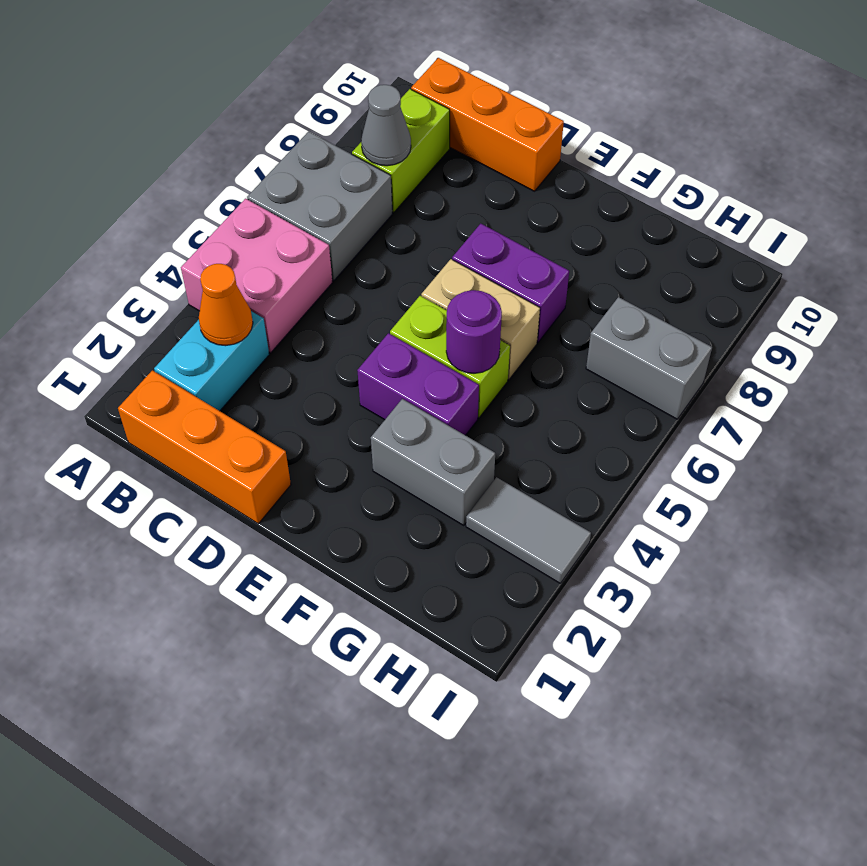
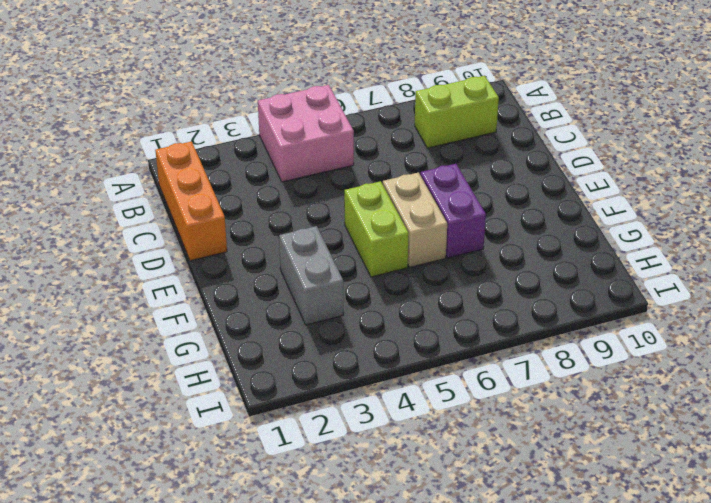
none -> grey brick A6:B7 level 1
none -> cyan brick B2:B3 level 1
none -> orange brick B10:D10 level 1

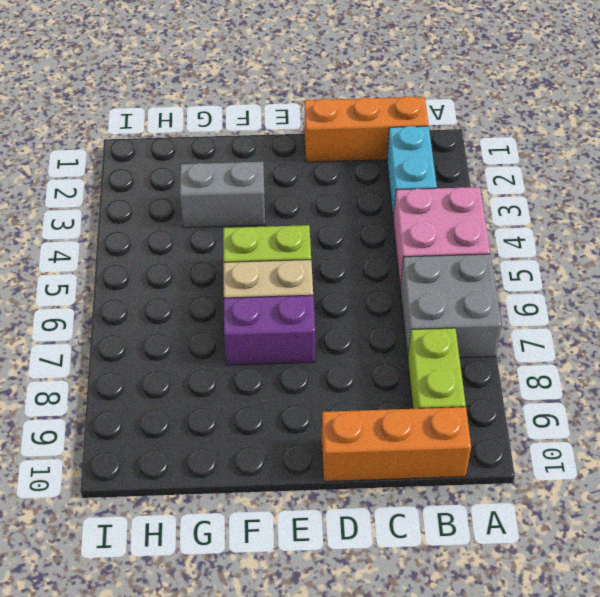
none -> purple brick E4:F4 level 1
none -> grey tile H3:I3 level 1
none -> grey brick H7:I7 level 1

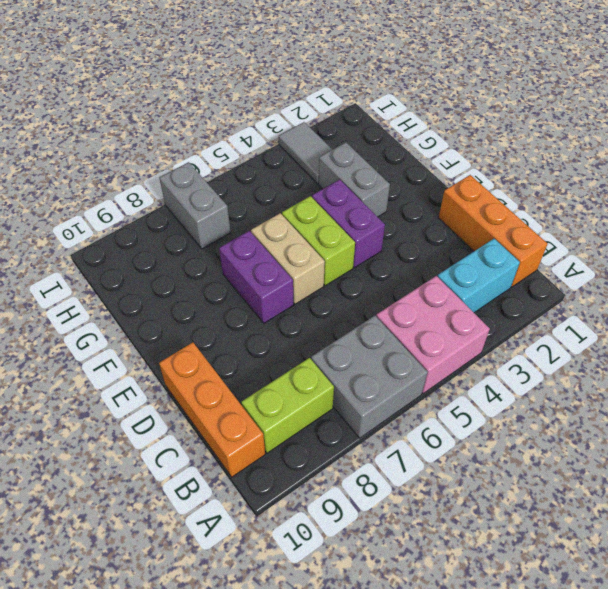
none -> orange cone B3 level 2
none -> grey cone B8 level 2
none -> purple round brick F5 level 2

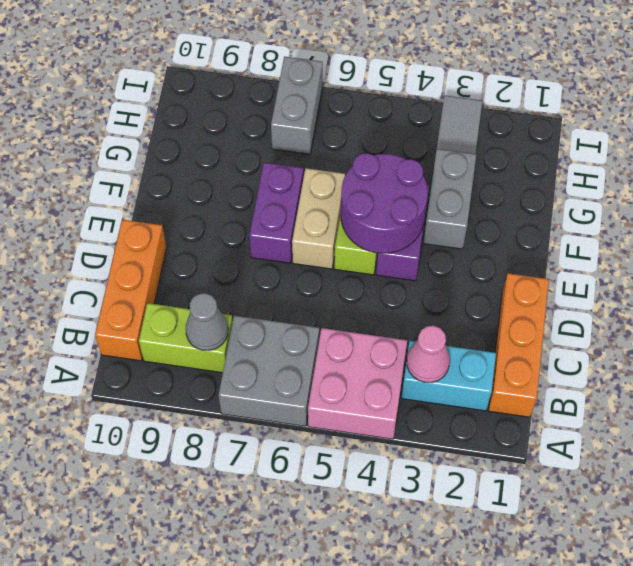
pink cone B3 level 2 -> orange cone B3 level 2
purple round brick E4:F5 level 2 -> purple round brick F5 level 2

